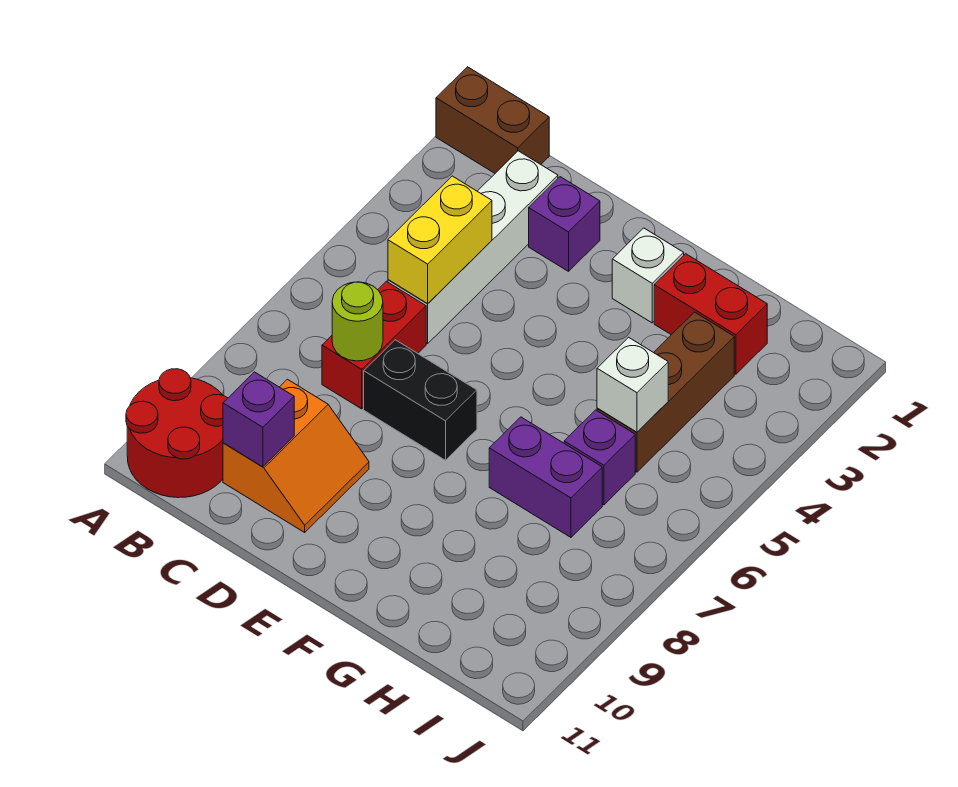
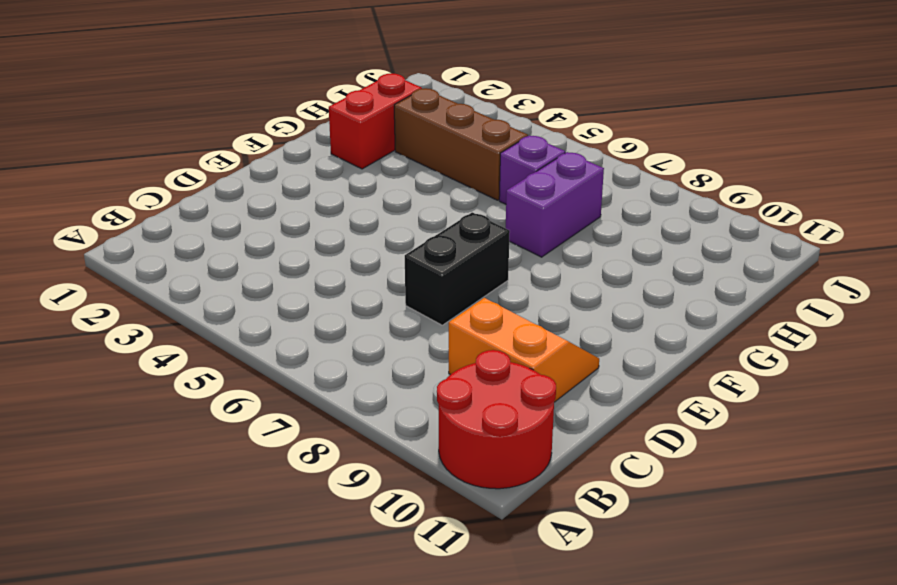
none -> brown brick A1:B1 level 1
none -> white brick C2:C5 level 1
none -> red brick C6:C7 level 1

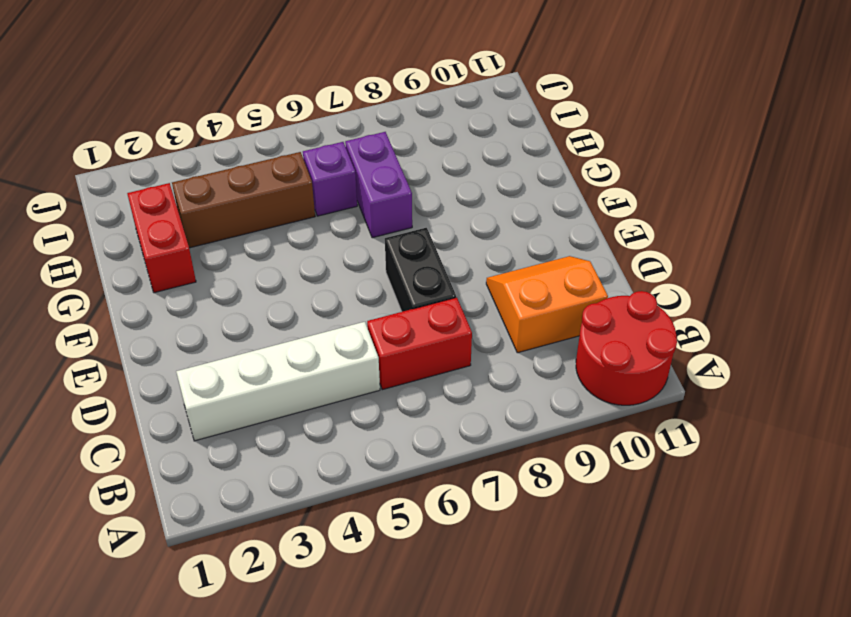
none -> brown brick A1:B1 level 1
none -> purple brick D2 level 1
none -> white brick F2 level 1

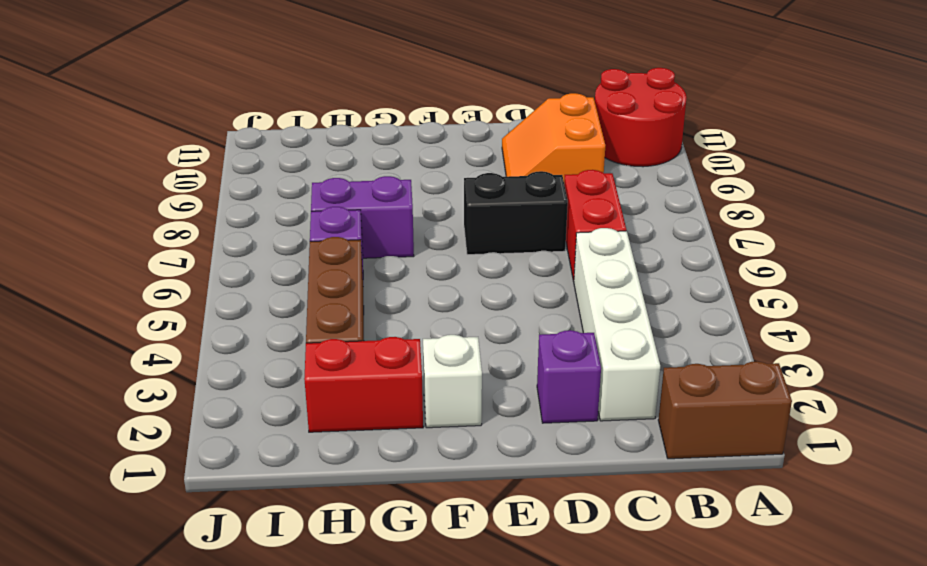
none -> yellow brick C4:C5 level 2
none -> lime round brick C7 level 2
none -> purple brick C10 level 2

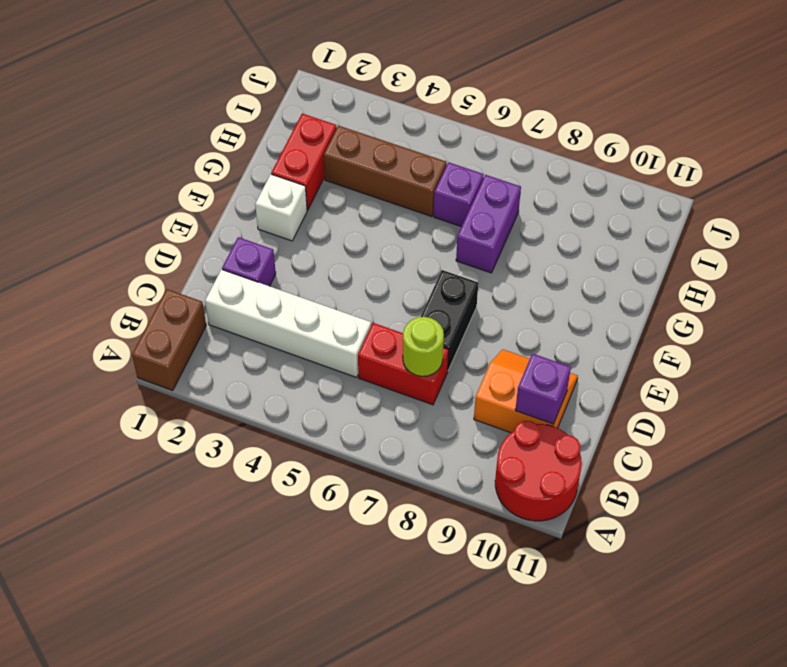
none -> yellow brick C4:C5 level 2
none -> white brick H5 level 2

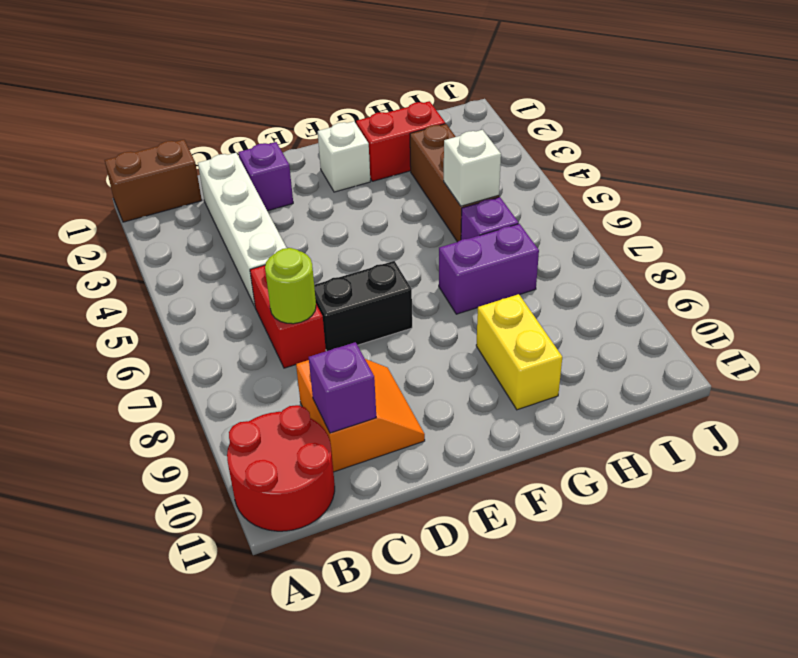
yellow brick G9:G10 level 1 -> yellow brick C4:C5 level 2

